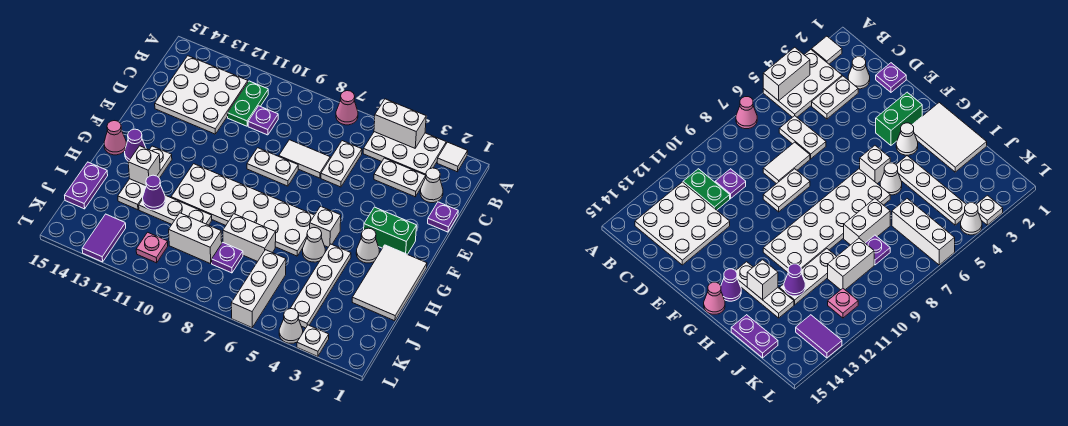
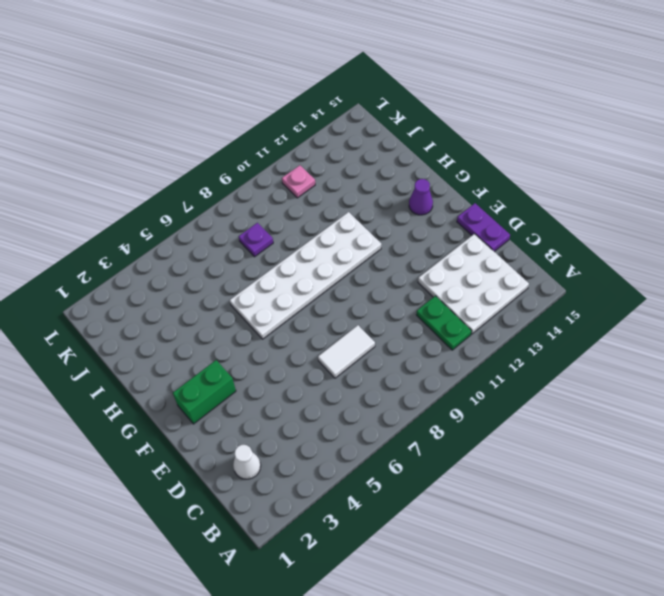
purple plate D15:E15 level 1 -> purple plate I15:J15 level 1
none -> white tile A2 level 1
none -> white plate A3:B5 level 1
none -> pink cone A7 level 1
none -> white plate C3:C4 level 1

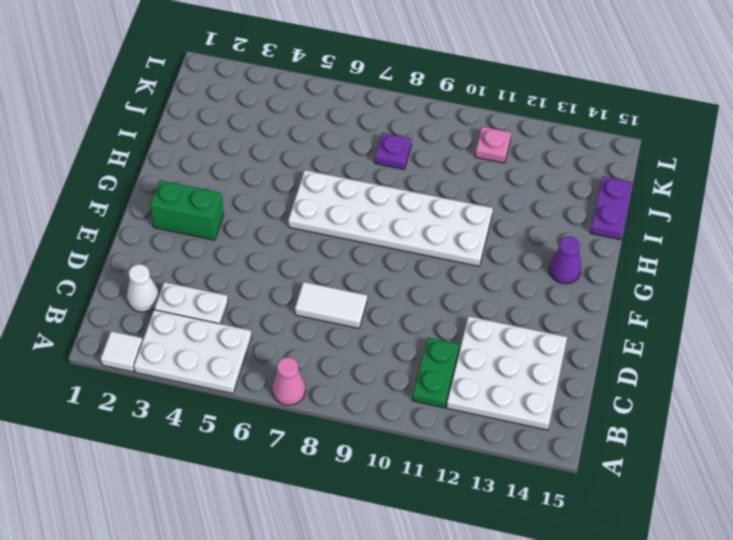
none -> white plate C6:D6 level 1
none -> purple plate C10 level 1
none -> purple plate D1 level 1
none -> white plate E8:E9 level 1

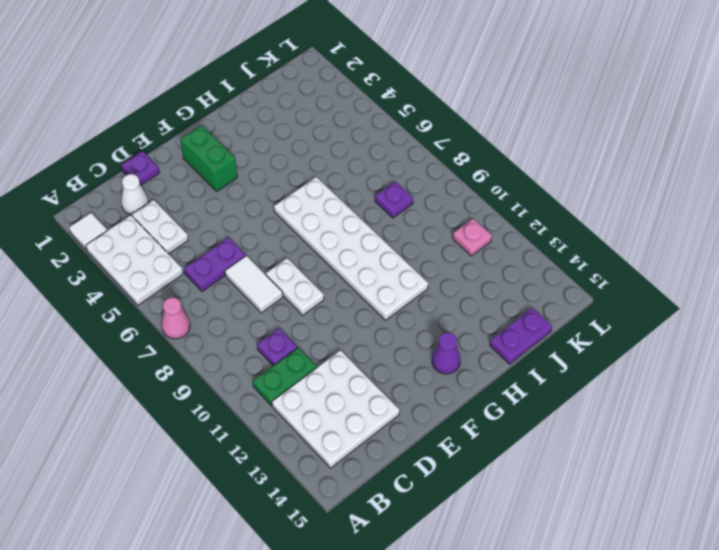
purple plate C6:D6 level 1 -> white plate C6:D6 level 1
none -> white tile G1:I2 level 1
none -> white cone G3 level 1
none -> white brick G5 level 1
none -> white plate G13:I13 level 1

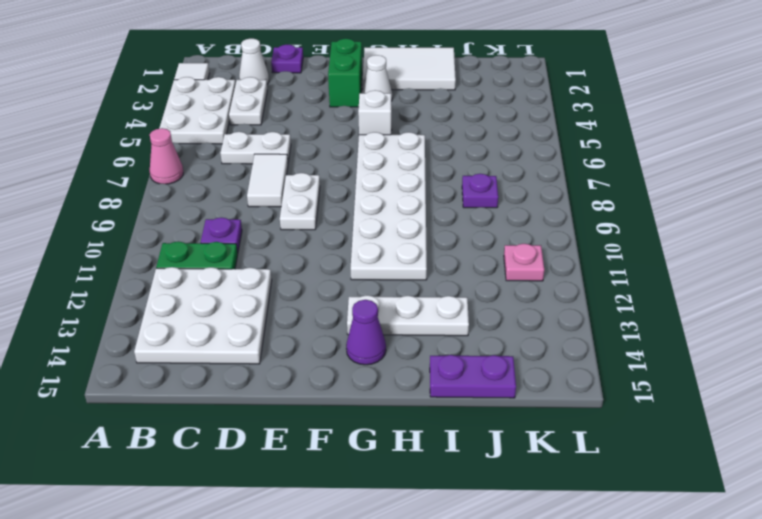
none -> pink cone G15 level 1
none -> white plate H4:K4 level 1
none -> white cone H5 level 1
none -> white brick I7:I8 level 1

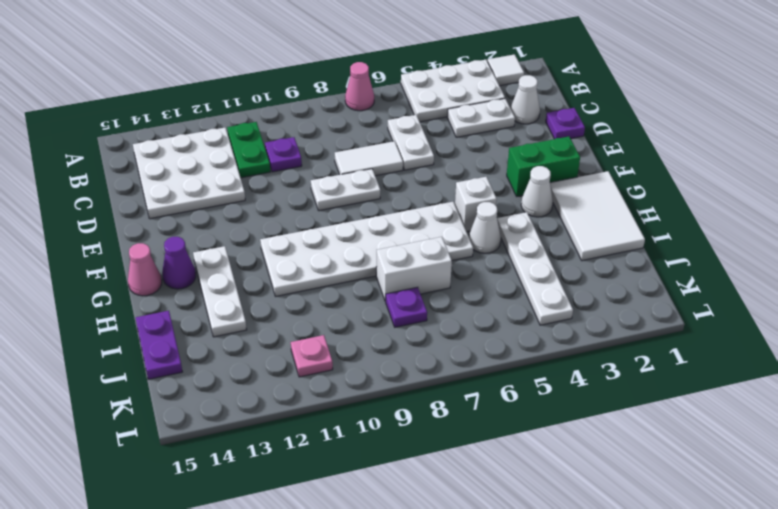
none -> white plate I10:I12 level 1
none -> white brick J6:L6 level 1
none -> white brick J9:J10 level 1
none -> purple tile K13:L13 level 1

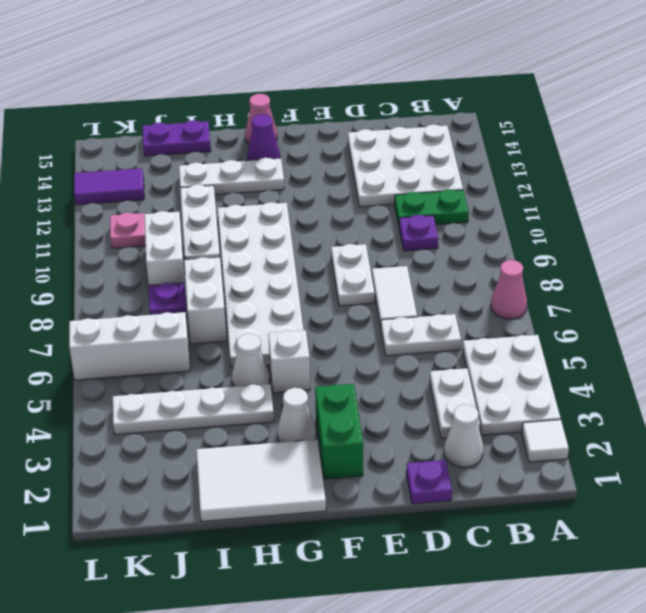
none -> white plate L3 level 1
none -> white cone L4 level 1
none -> white brick A4:A5 level 2
none -> white brick H13 level 2

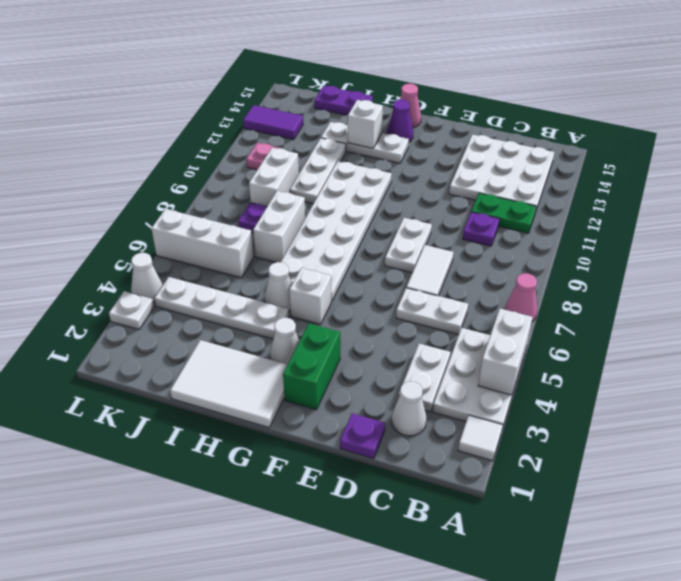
none -> purple cone I12 level 2

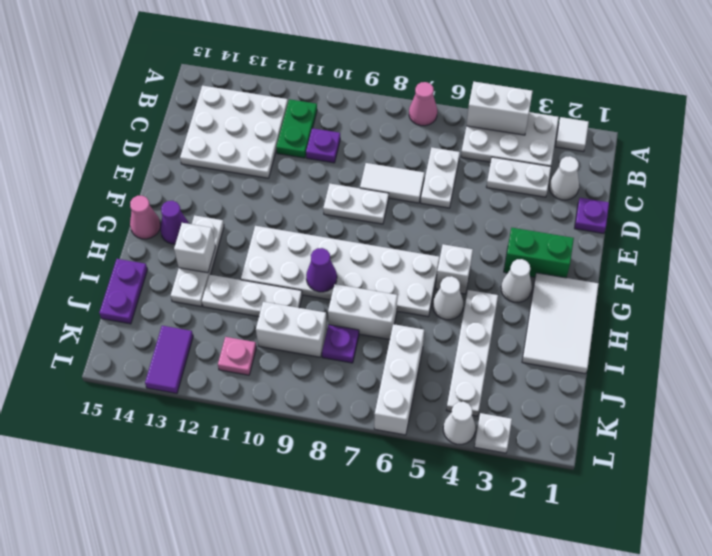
purple cone H9 level 2 -> purple cone I12 level 2

